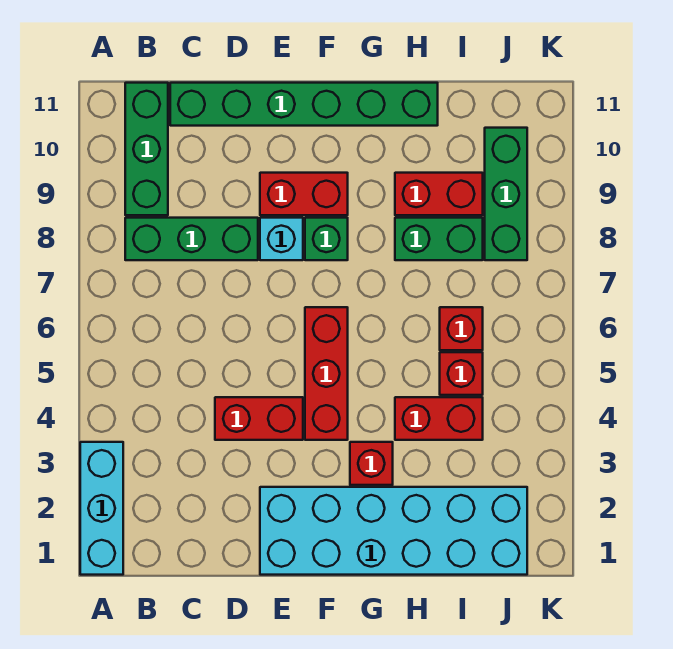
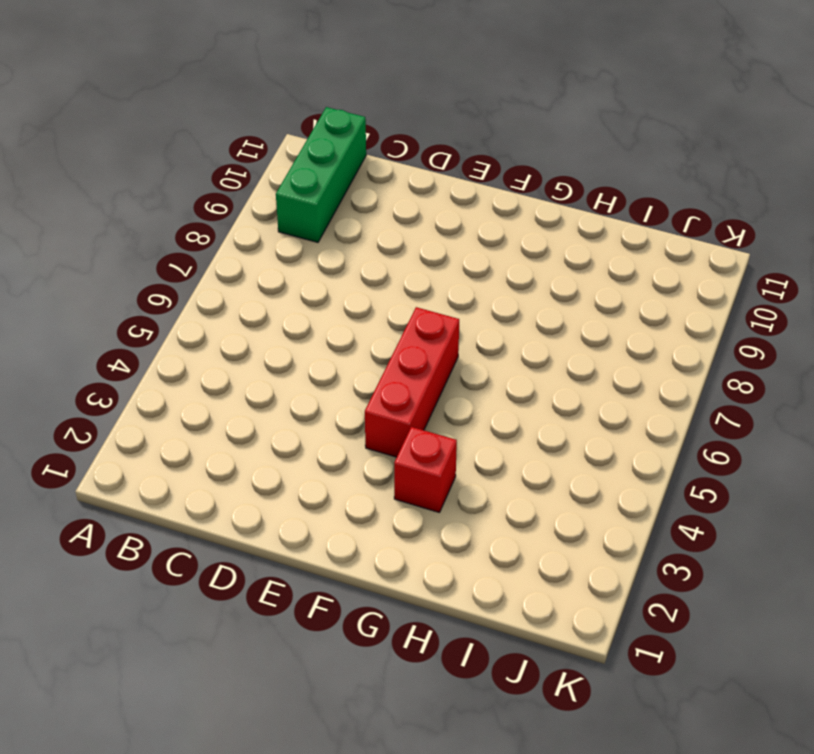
none -> cyan brick A1:A3 level 1
none -> green brick B8:D8 level 1
none -> green brick C11:H11 level 1

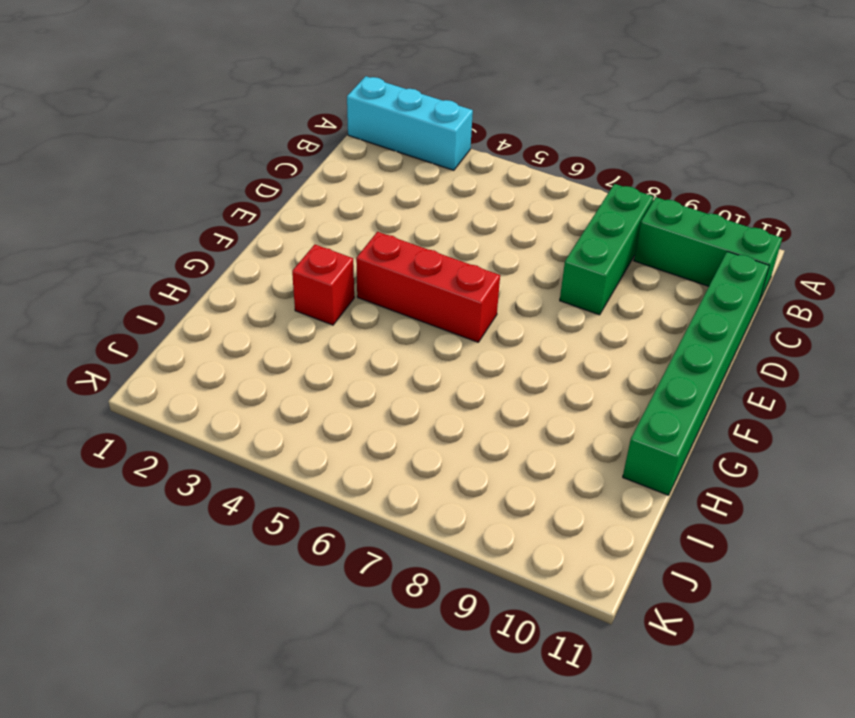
none -> red brick D4:E4 level 1
none -> cyan brick E1:J2 level 1
none -> cyan brick E8 level 1

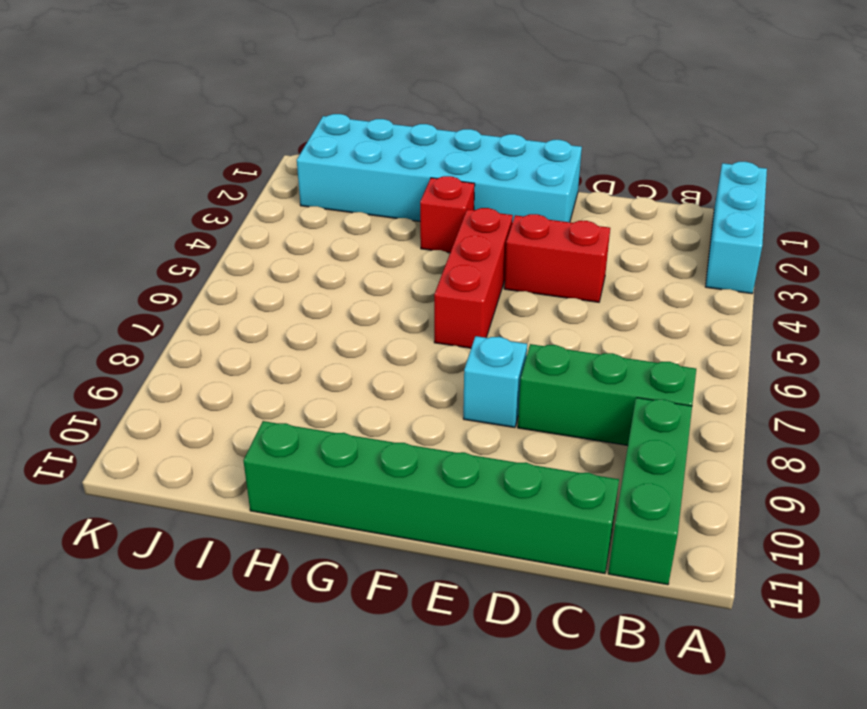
none -> red brick E9:F9 level 1
none -> green brick F8 level 1
none -> red brick H4:I4 level 1

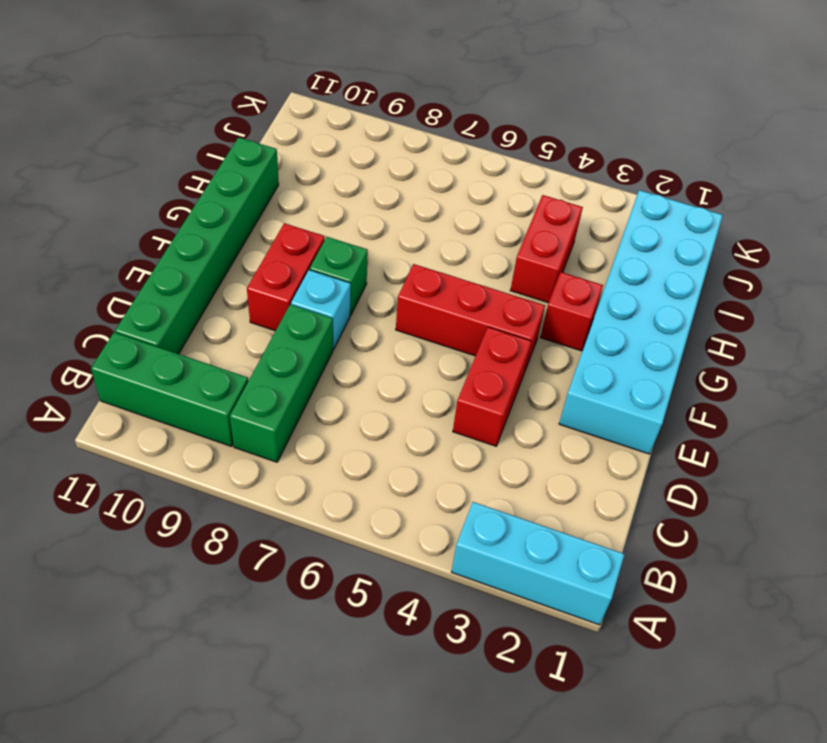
none -> green brick H8:I8 level 1
none -> red brick H9:I9 level 1
none -> red brick I5 level 1

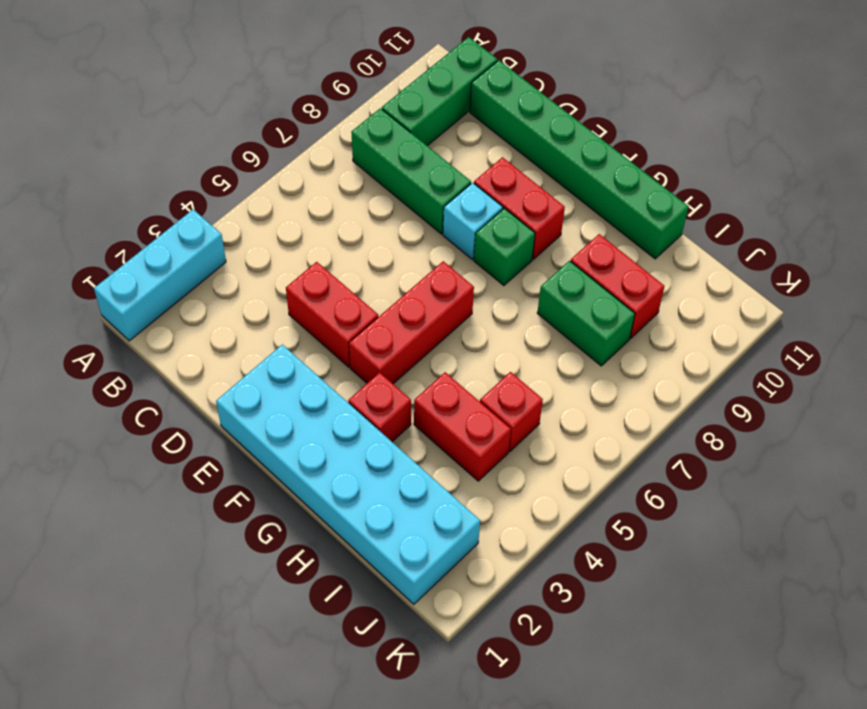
none -> red brick I6 level 1
none -> green brick J8:J10 level 1

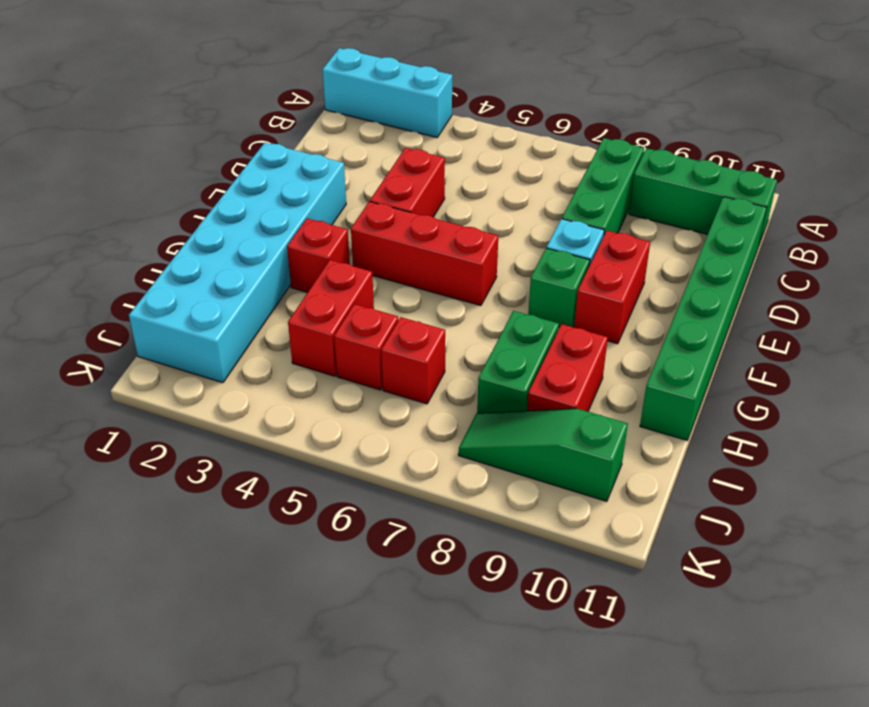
green slope J8:J10 level 1 top 10 -> green brick J8:J10 level 1

